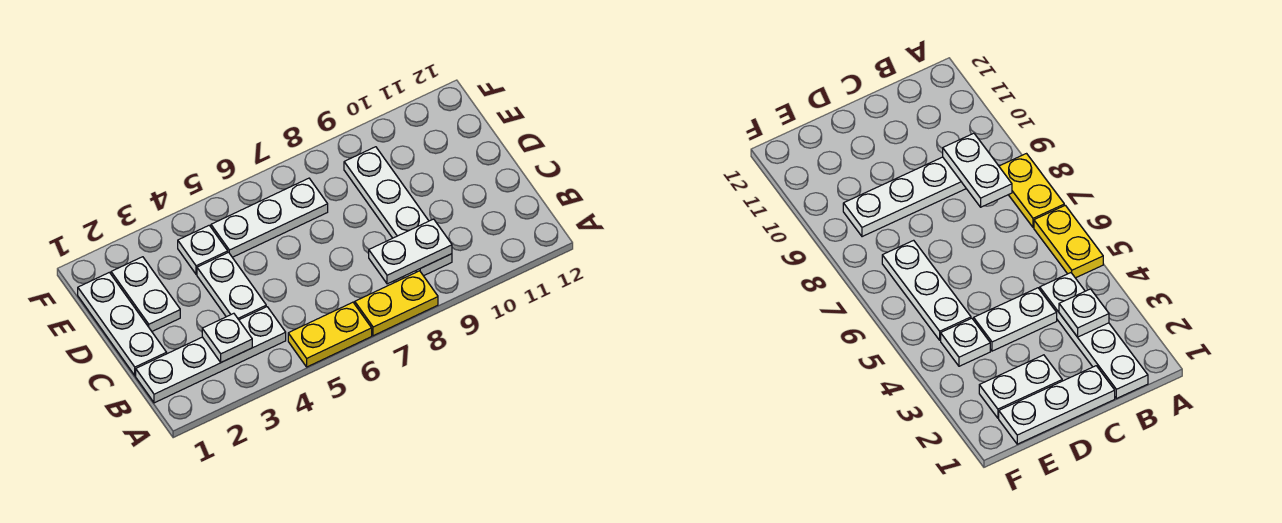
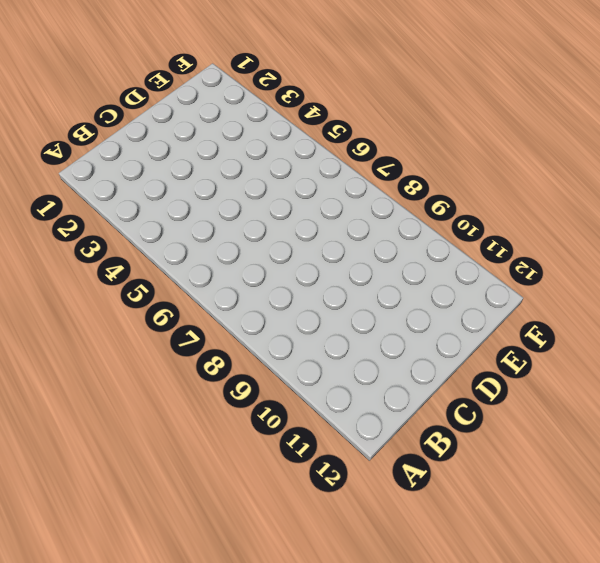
none -> yellow plate A5:A6 level 1
none -> yellow plate A7:A8 level 1

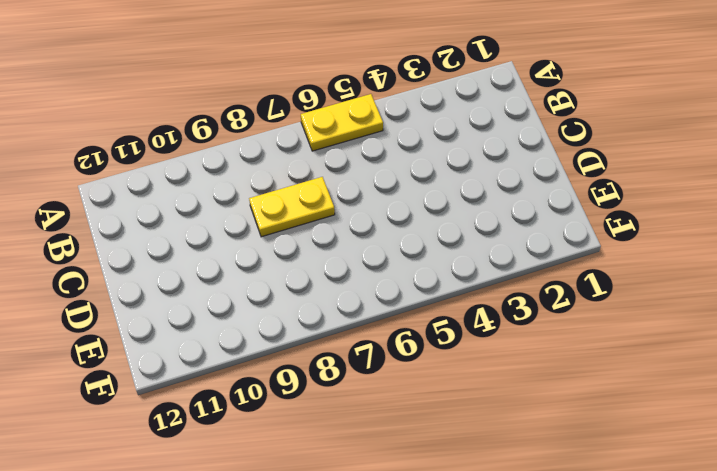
yellow plate C7:C8 level 1 -> yellow plate A7:A8 level 1
none -> white plate B1:B4 level 1
none -> white plate B9:E9 level 1

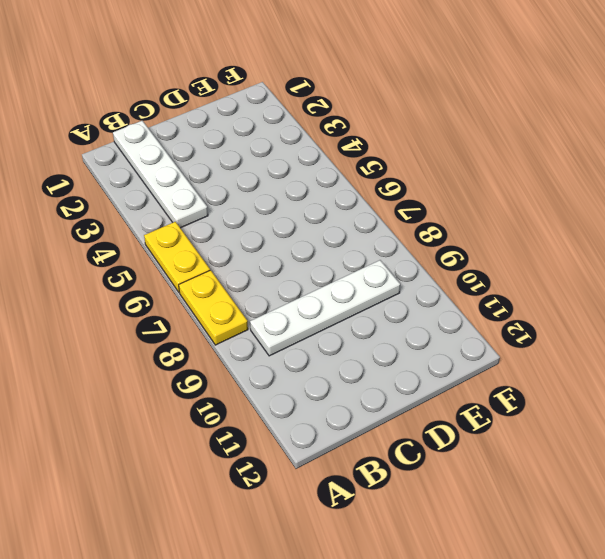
none -> white plate C1:E1 level 1
none -> white plate C4:D4 level 1

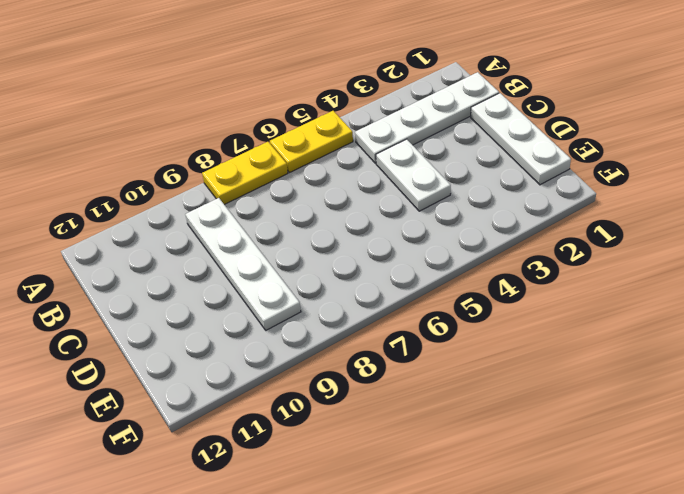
none -> white plate D2:E2 level 1
none -> white plate E4 level 1

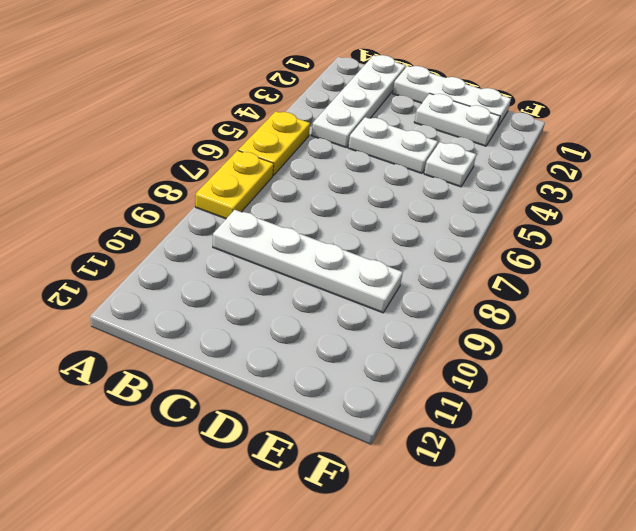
none -> white plate E5:E7 level 1
none -> white plate B3 level 2

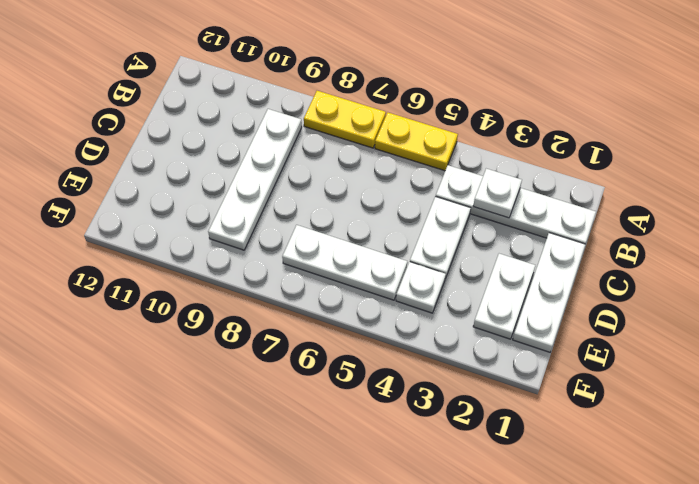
none -> white plate B8:B9 level 2

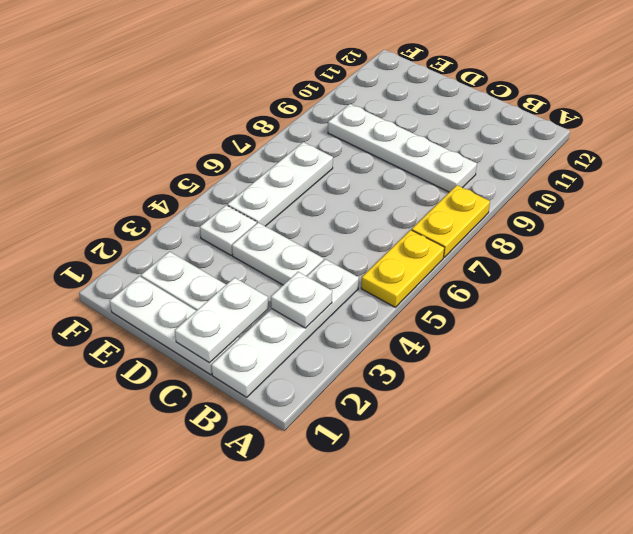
white plate C1:C2 level 2 -> white plate B8:B9 level 2

